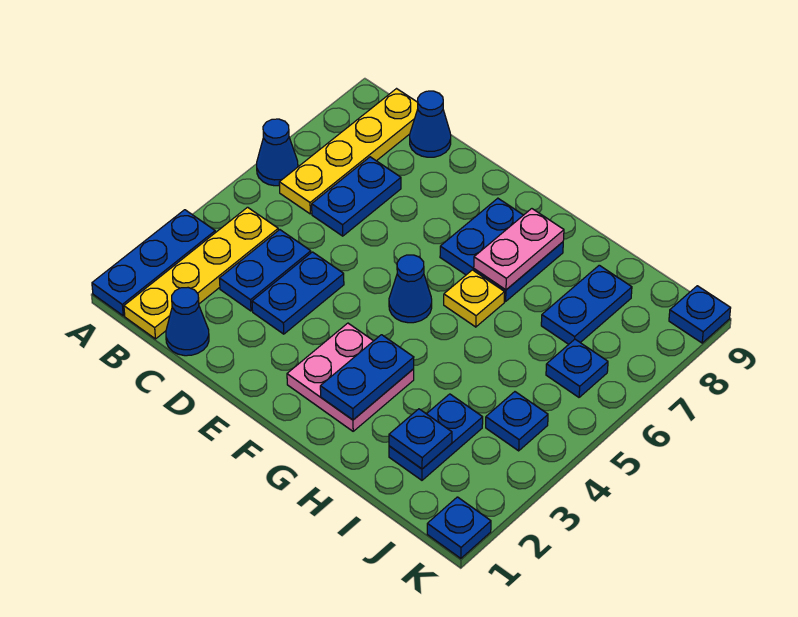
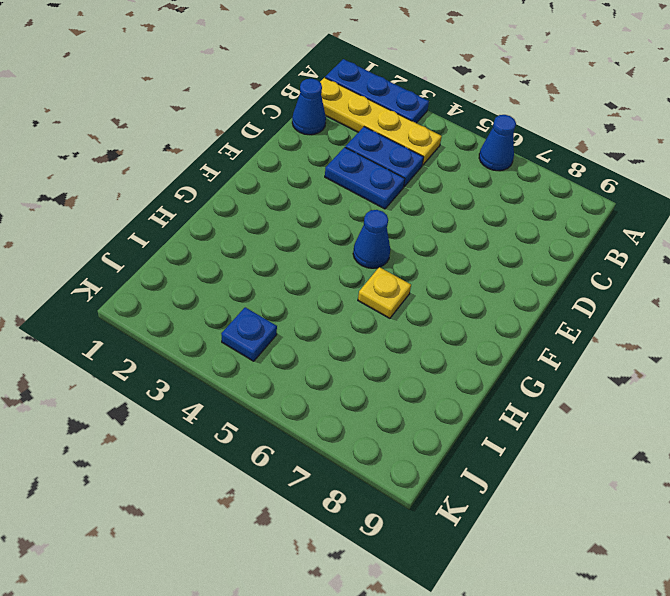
none -> yellow plate B6:B9 level 1
none -> blue plate C6:C7 level 1
none -> blue cone C9 level 1

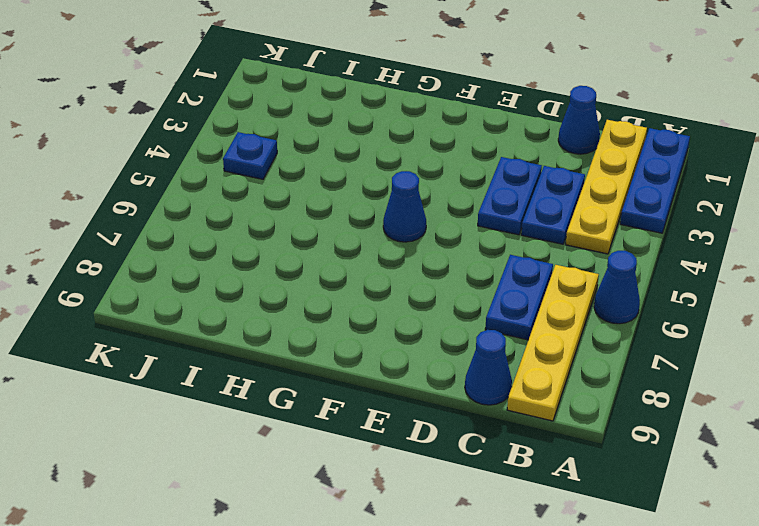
none -> pink plate F2:G3 level 1
none -> blue plate F7:G8 level 1
none -> yellow plate G6 level 1

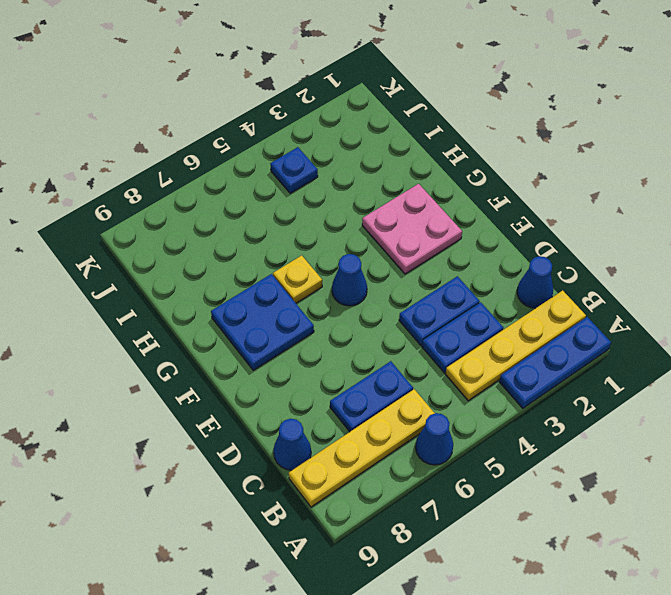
none -> blue plate I2:I3 level 1
none -> blue plate I7:I8 level 1
none -> blue plate J6 level 1

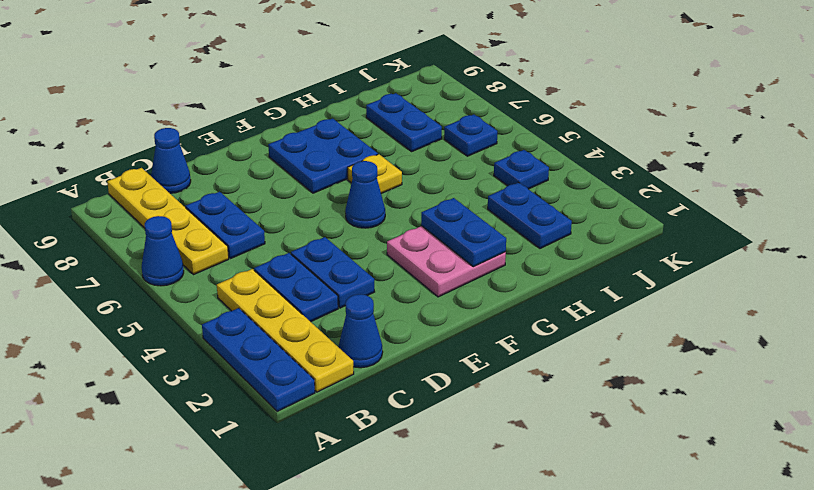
none -> blue plate K1 level 1
none -> blue plate K9 level 1
none -> pink plate G7:G8 level 2

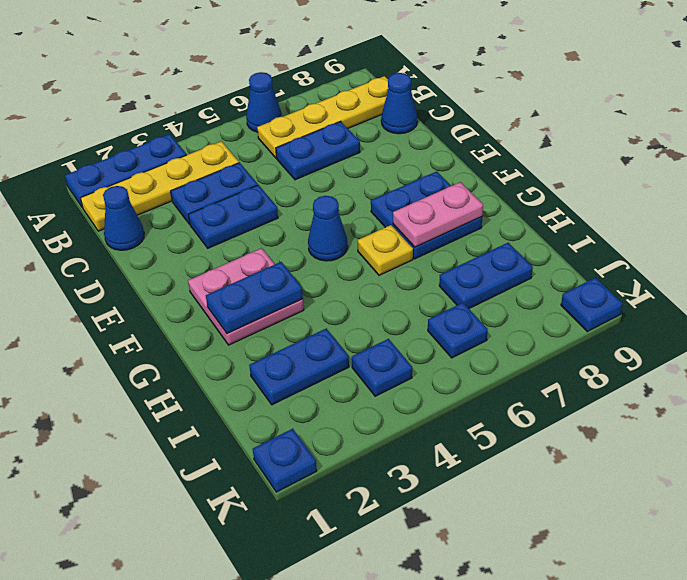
none -> blue plate I2 level 2

